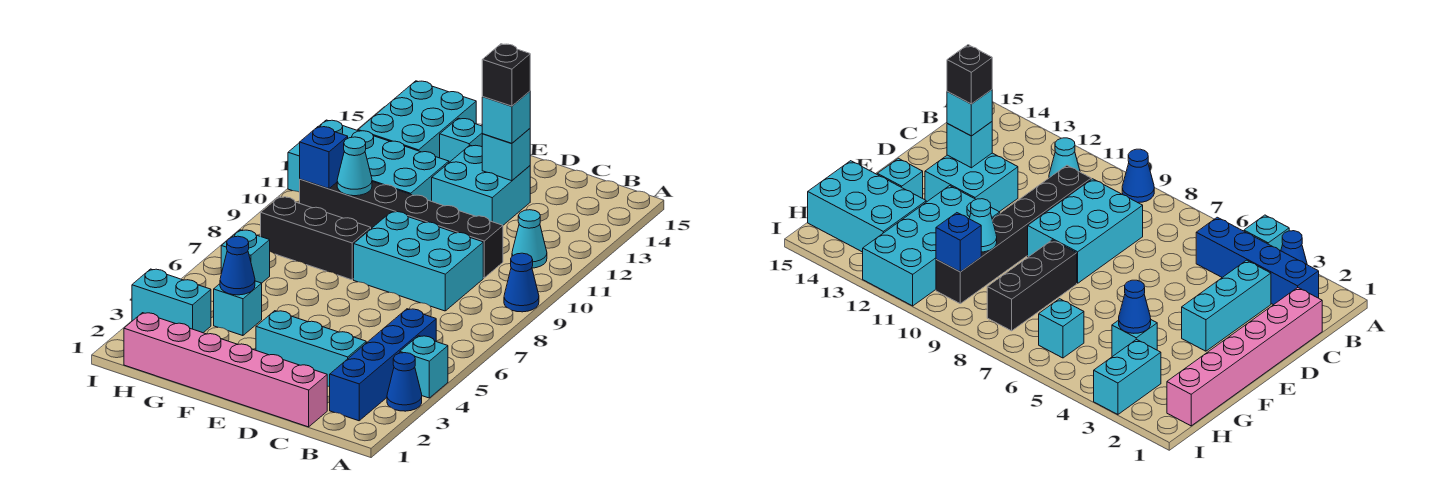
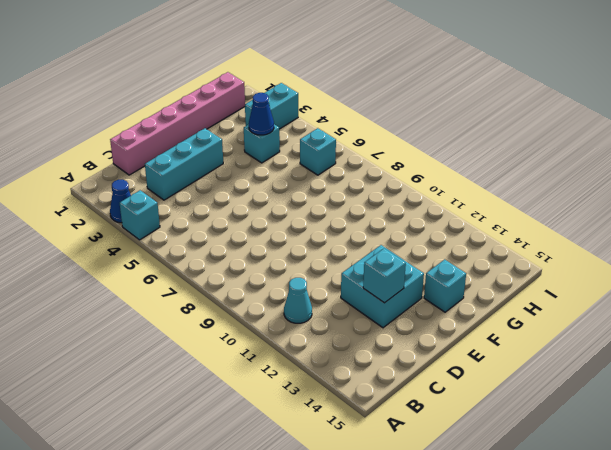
none -> blue cone A9 level 1
none -> blue brick B2:B5 level 1
none -> cyan brick C8:E9 level 1

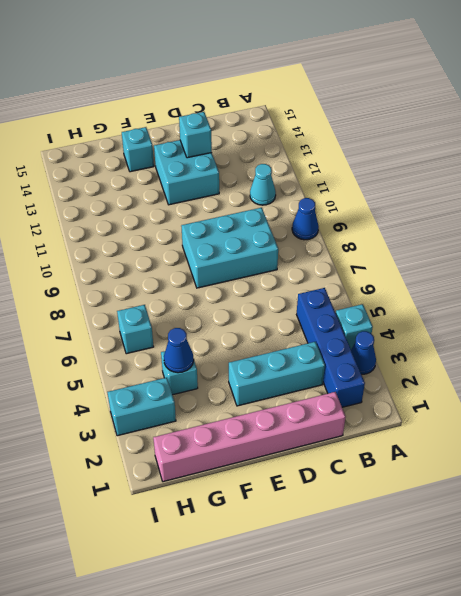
none -> black brick C10:H10 level 1
none -> black brick F8:H8 level 1
none -> cyan brick F11:I12 level 1

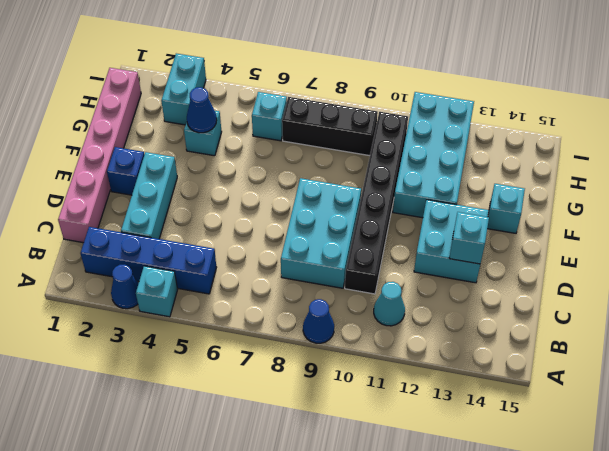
blue brick E2 level 1 -> blue brick H10 level 2
black brick H7:H9 level 1 -> black brick F8:H8 level 1
none -> cyan brick G13:H15 level 1
none -> cyan cone G10 level 2
none -> cyan brick D13 level 3

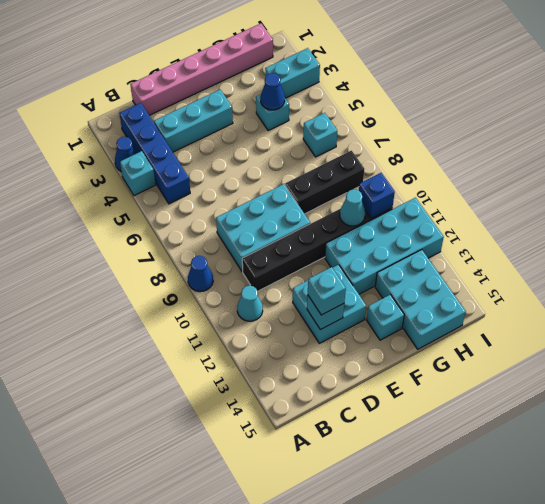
none -> black brick D13 level 4

